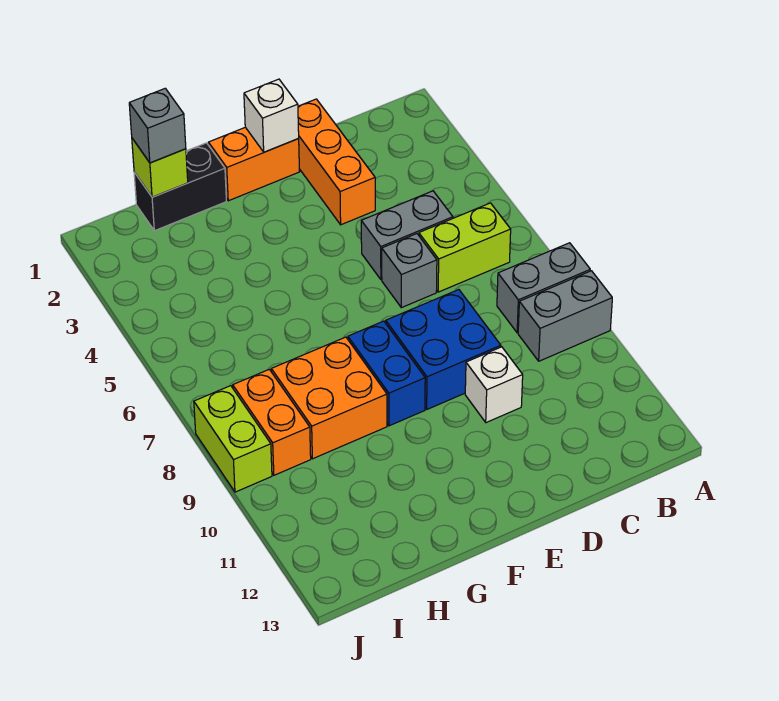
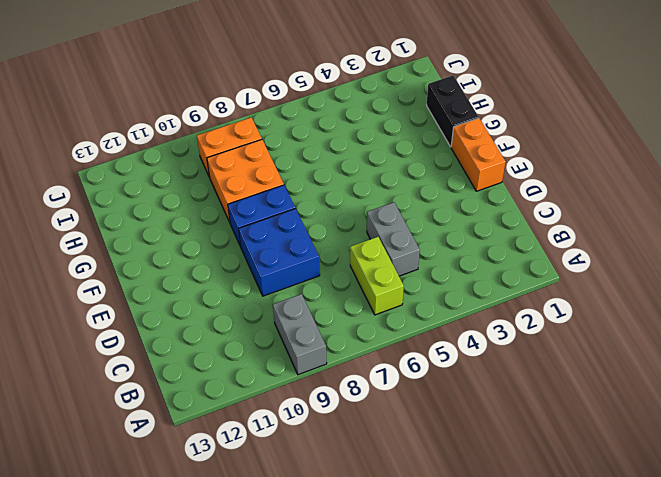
none -> grey brick A8:B8 level 1
none -> orange brick D1:D3 level 1
none -> grey brick D6 level 1

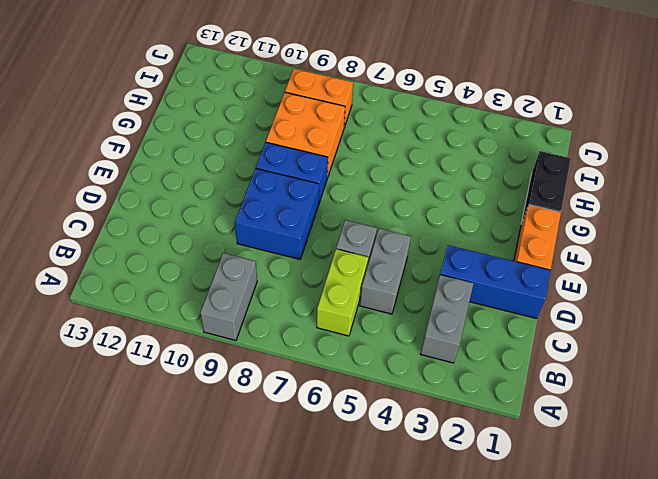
grey brick B3:C3 level 1 -> grey brick A8:B8 level 1
blue brick D1:D3 level 1 -> orange brick D1:D3 level 1
none -> white brick D10 level 1
none -> lime brick J8:J9 level 1
none -> white brick E1 level 2

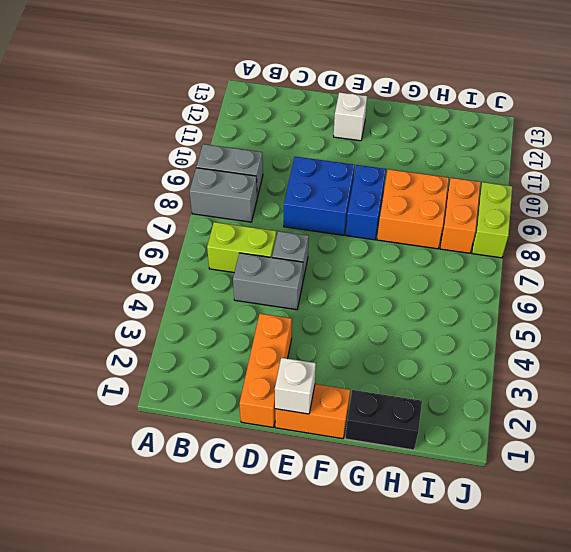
white brick E12 level 1 -> white brick D10 level 1
none -> lime brick H1 level 2
none -> grey brick H1 level 3

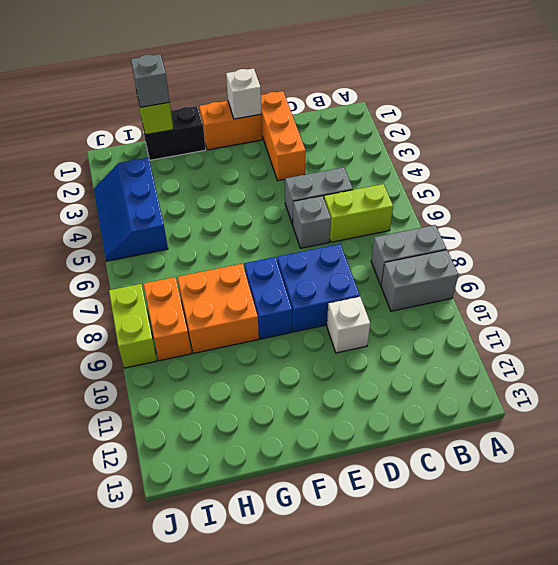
blue slope I3:J5 level 1 top I -> none

